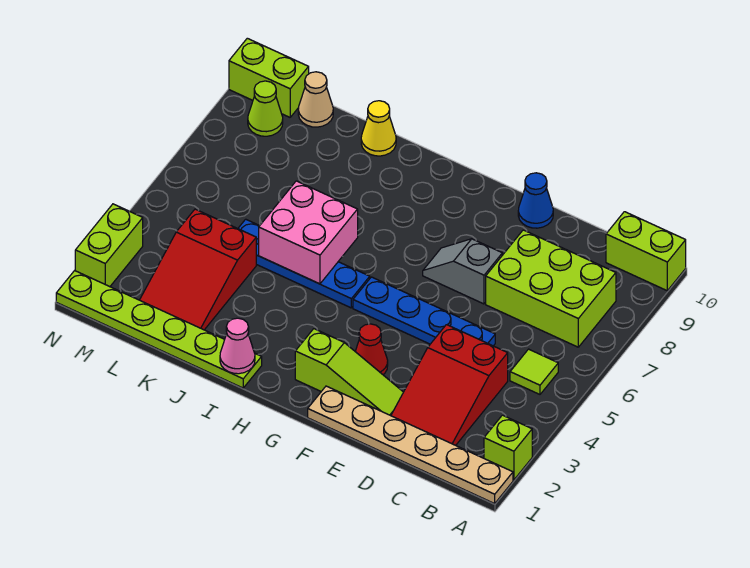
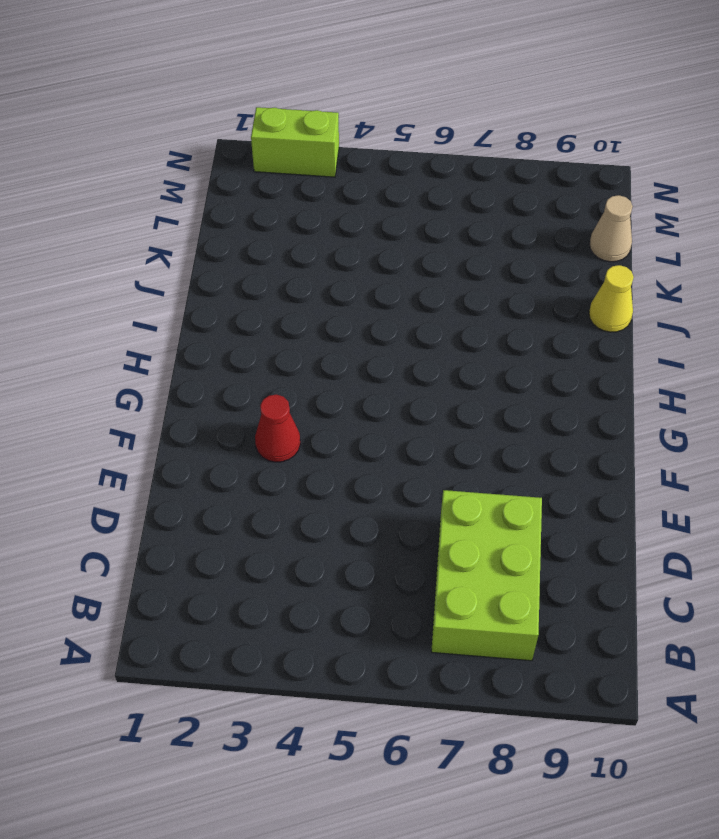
none -> tan plate A1:F1 level 1
none -> lime brick A2 level 1
none -> lime brick A10:B10 level 1

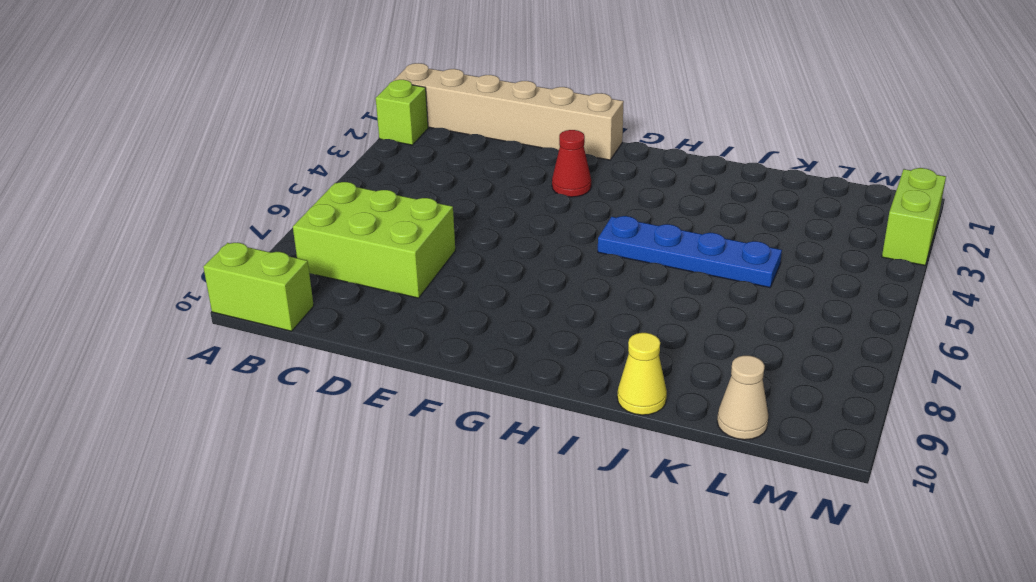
tan brick A1:F1 level 1 -> tan plate A1:F1 level 1
none -> lime tile B5 level 1
none -> red slope C2:D4 level 1 top 4
none -> blue plate D5:G5 level 1

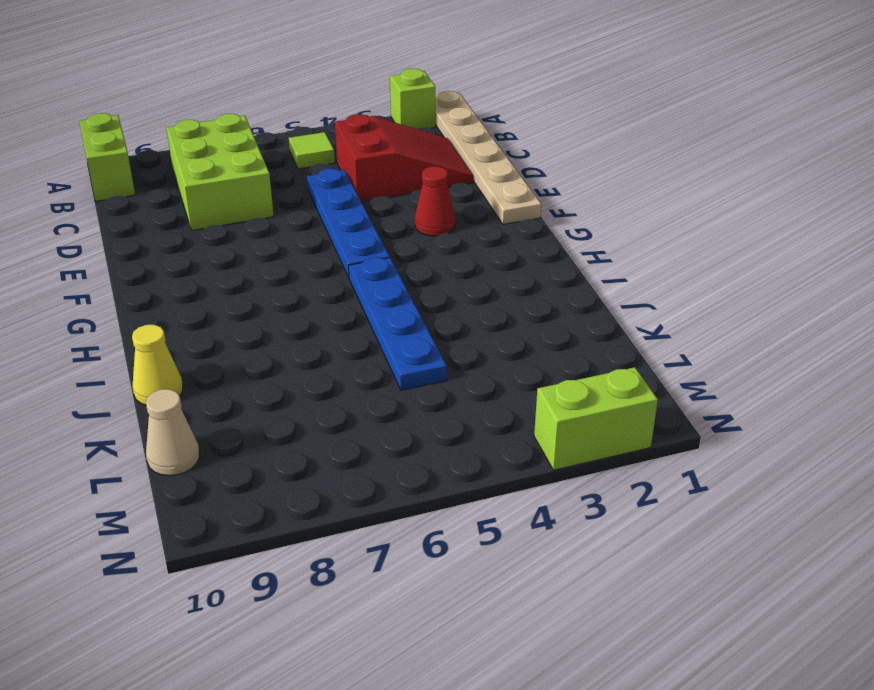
none -> lime slope E2:G2 level 1 top G
none -> grey slope E7:F7 level 1 top E
none -> blue cone E10 level 1

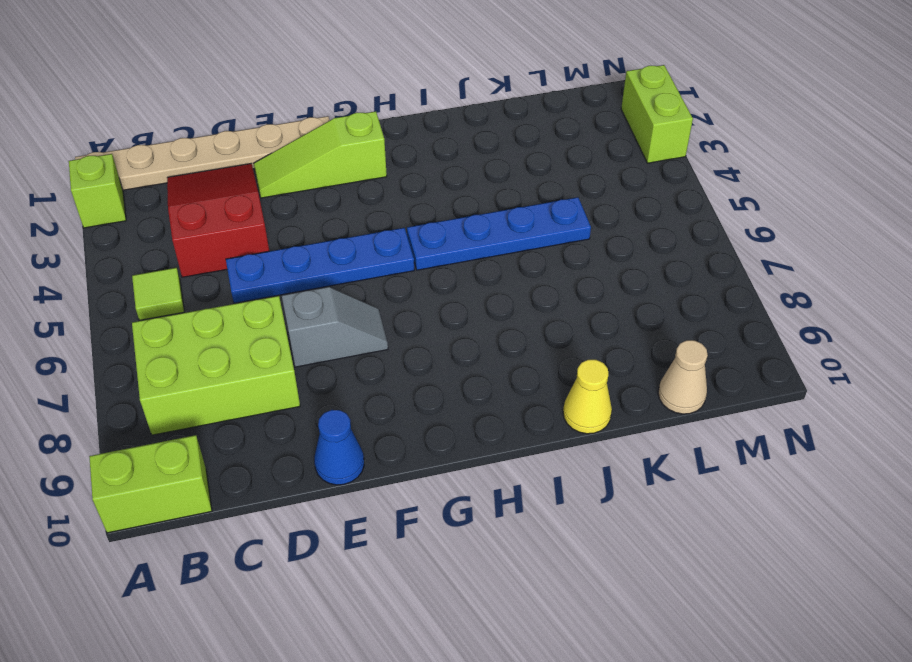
none -> red cone F3 level 1
none -> lime plate I1:N1 level 1
none -> red slope K2:L4 level 1 top 4

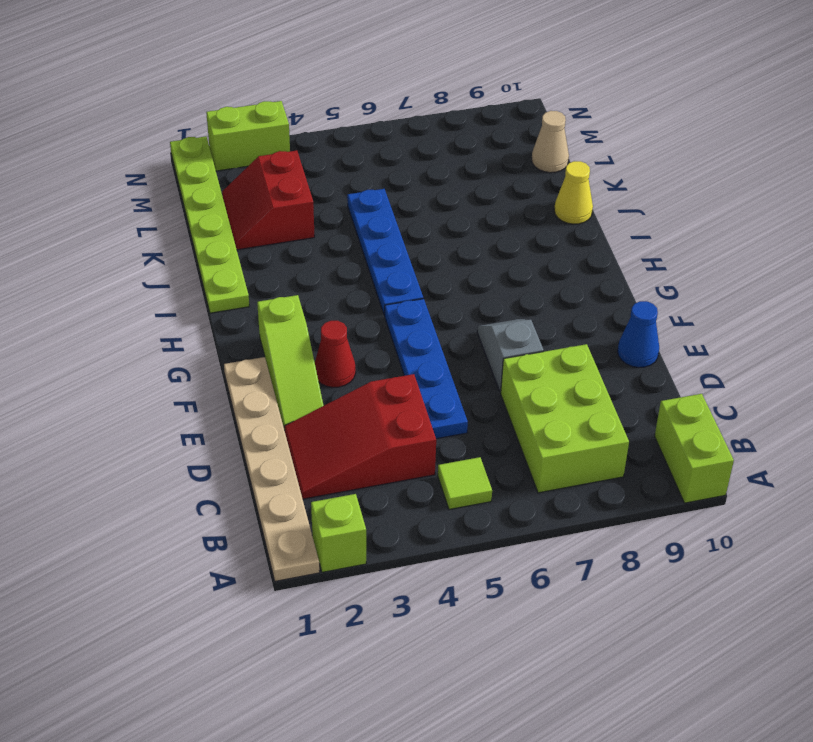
red slope K2:L3 level 1 top 3 -> red slope K2:L4 level 1 top 4
none -> lime cone M9 level 1
none -> lime brick M10:N10 level 1
none -> pink cone I1 level 2

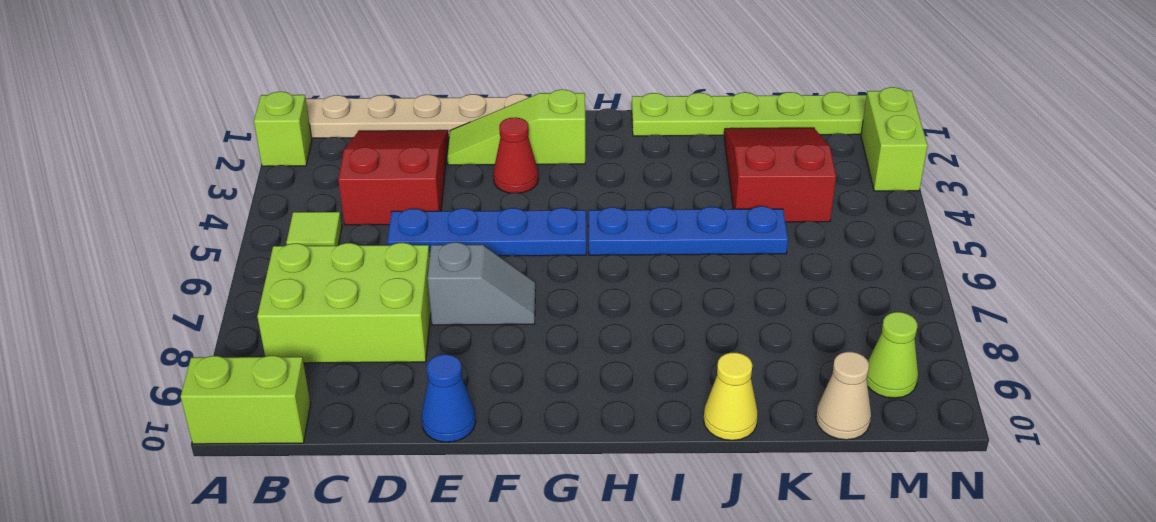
none -> lime brick M10:N10 level 1
none -> pink cone I1 level 2
none -> pink brick I5:J6 level 2

